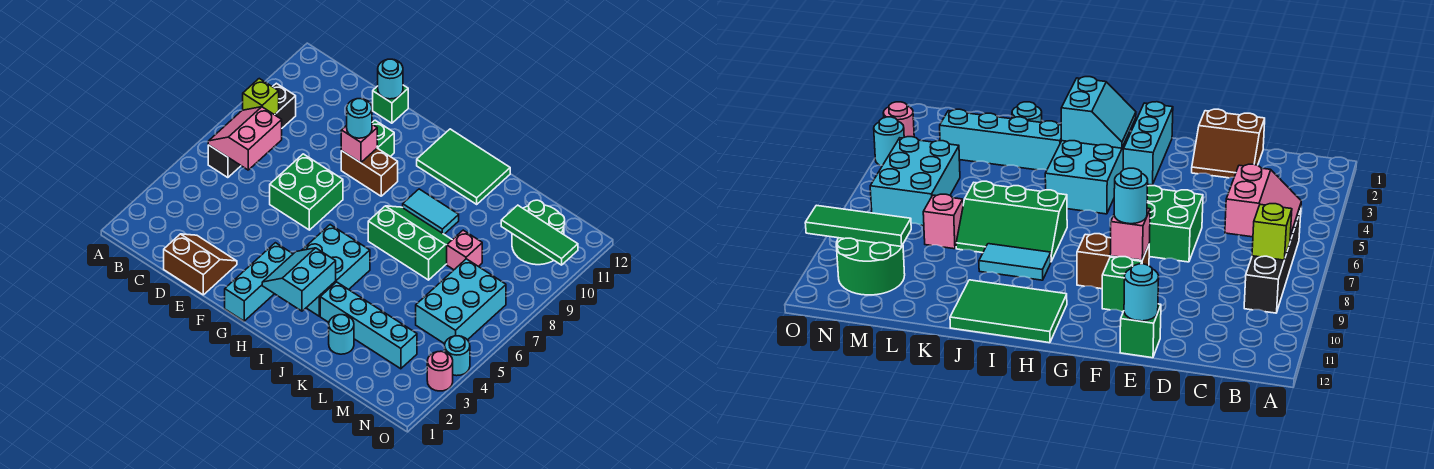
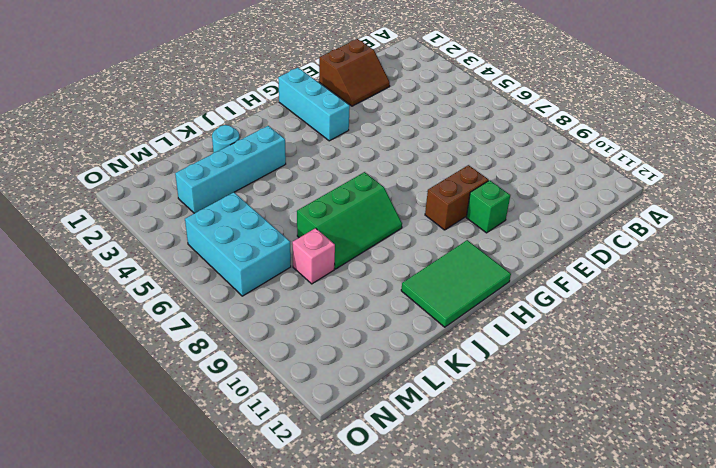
none -> black brick B6:B9 level 1
none -> green brick E6:F7 level 1
none -> green brick E12 level 1

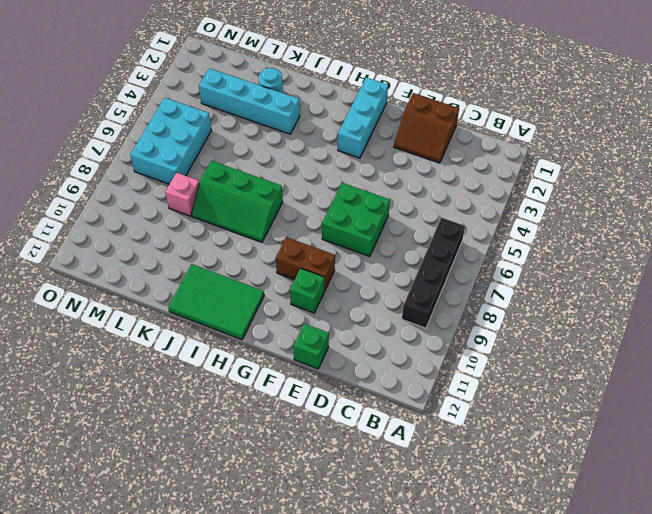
none -> cyan brick H3:I5 level 1
none -> cyan tile I9:J9 level 1
none -> green round brick M10:N11 level 1

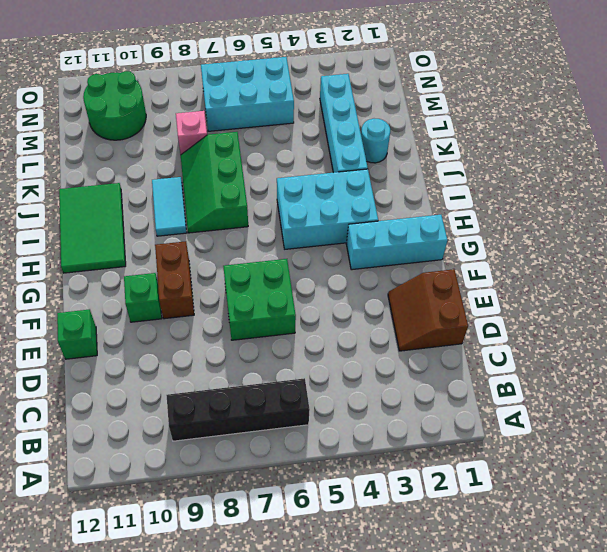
none -> pink round brick O3 level 1
none -> cyan round brick O4 level 1
none -> pink slope B6:C7 level 2 top C

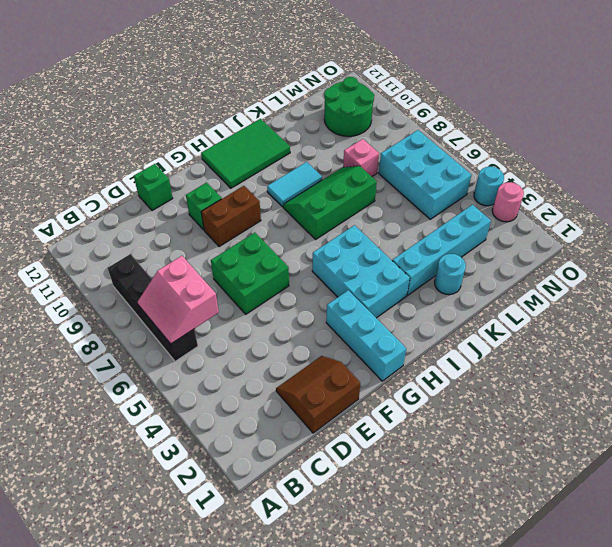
none -> lime brick B8 level 2
none -> cyan round brick E12 level 2
none -> pink brick F9 level 2

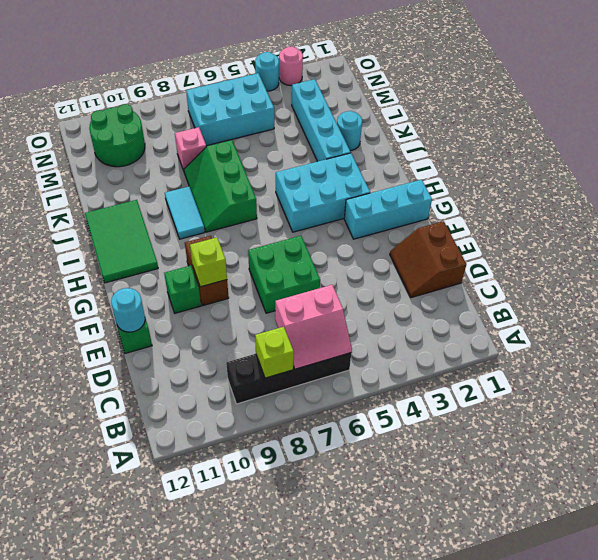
lime brick F9 level 2 -> pink brick F9 level 2
none -> cyan slope H2:I3 level 2 top I
none -> green tile M10:O10 level 2
none -> cyan round brick F9 level 3

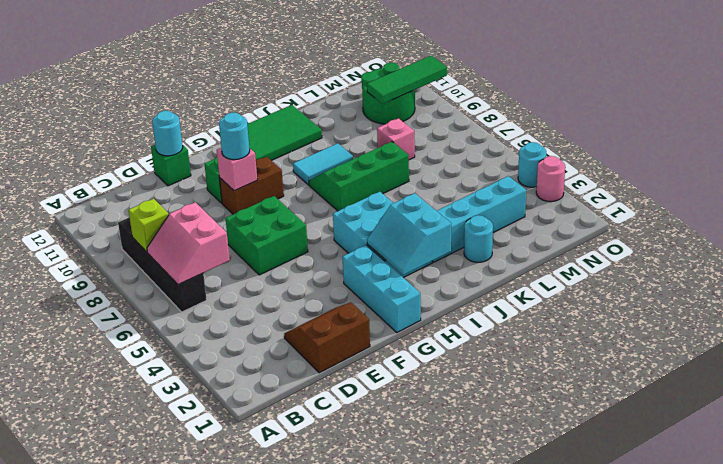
none -> cyan brick M5:N7 level 1

